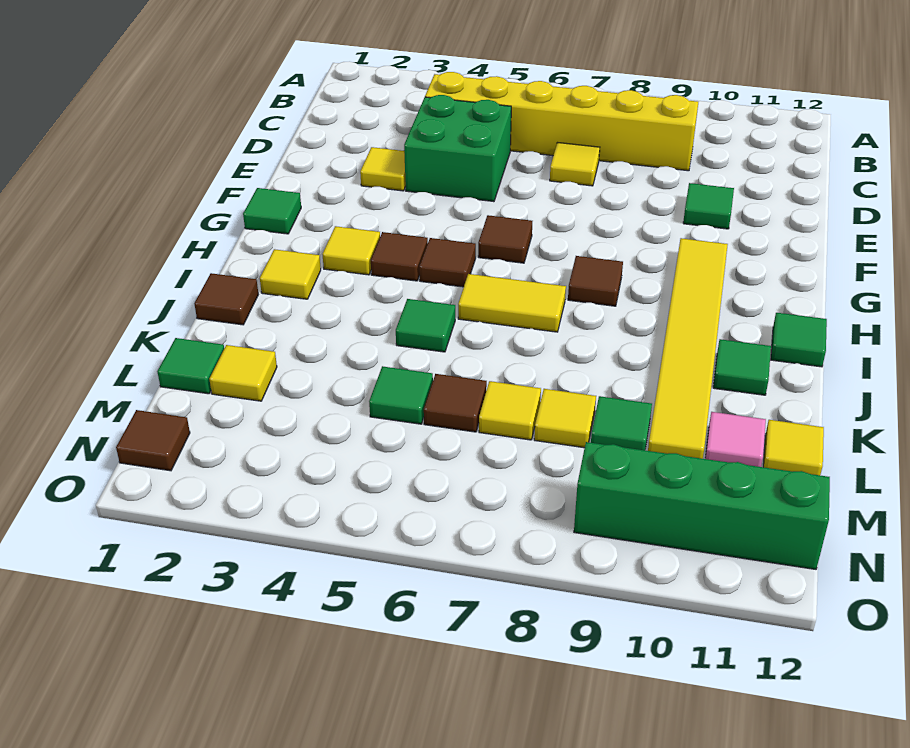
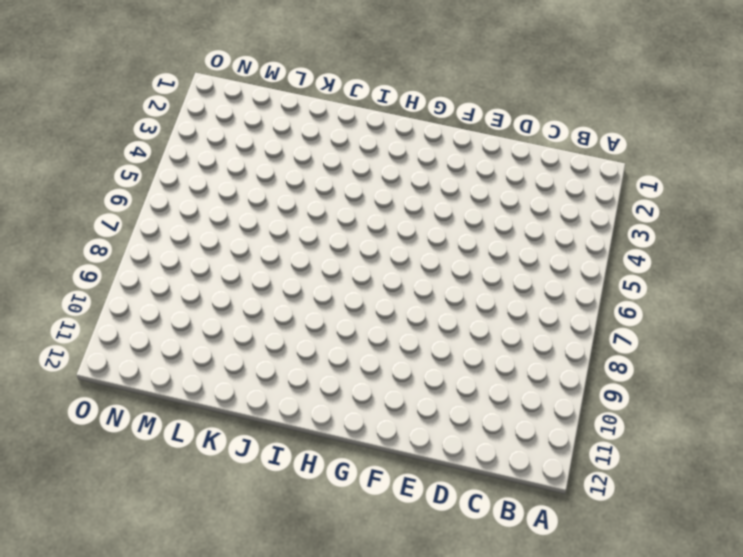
none -> yellow brick C4:C9 level 1
none -> green brick D4:E5 level 1
none -> yellow tile D7 level 1

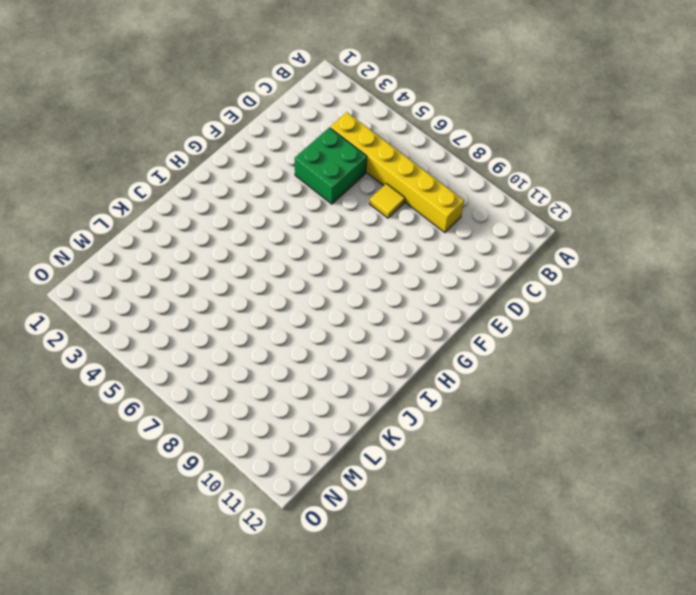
none -> yellow tile E3 level 1
none -> green tile E10 level 1
none -> green tile G1 level 1

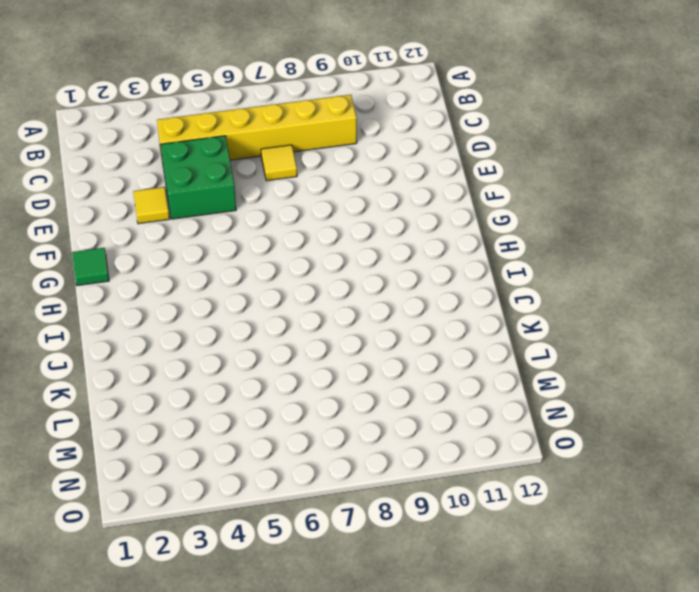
none -> green tile E10 level 1
none -> brown tile G6 level 1
none -> yellow tile G10:L10 level 1

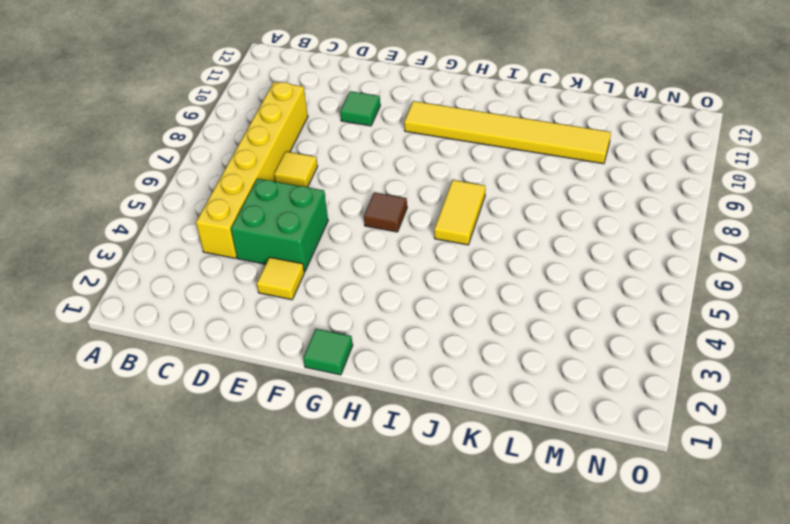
none -> yellow tile H3 level 1
none -> brown tile H4 level 1
none -> brown tile H5 level 1

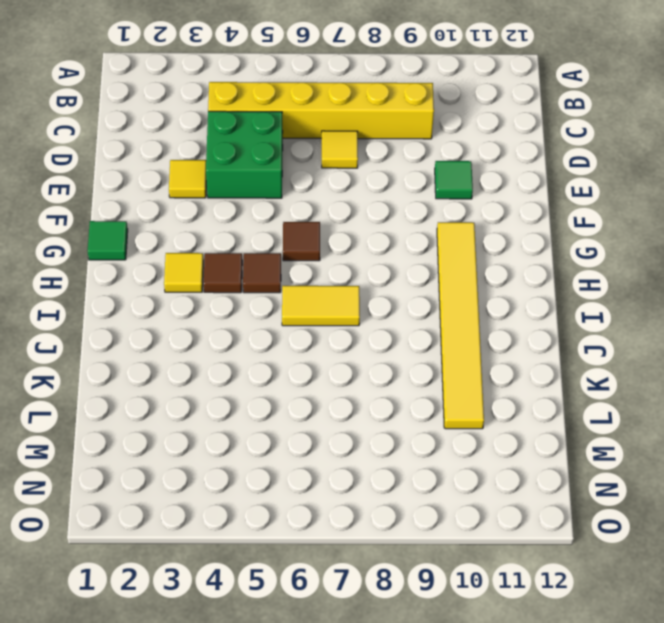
none -> brown tile H8 level 1
none -> yellow tile I2 level 1
none -> green tile I12 level 1

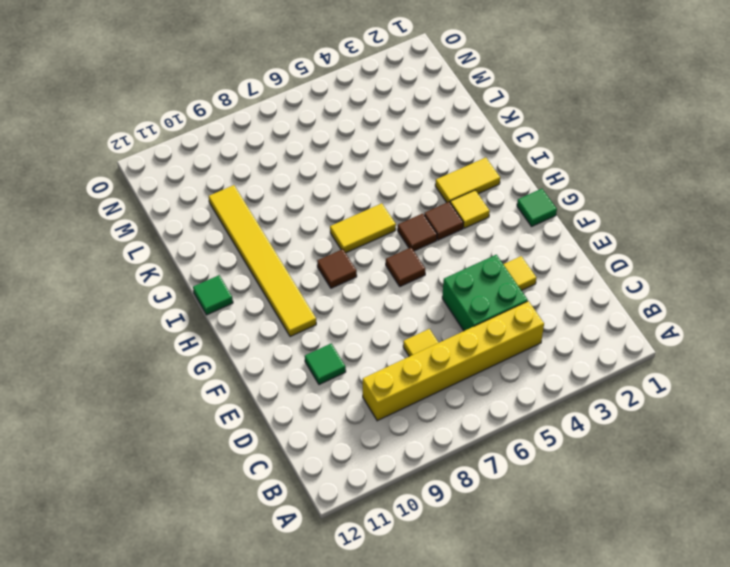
yellow tile I2:I3 level 1 -> yellow tile I2 level 1
none -> brown tile J1 level 1
none -> green tile J5 level 1
none -> green tile J11 level 1

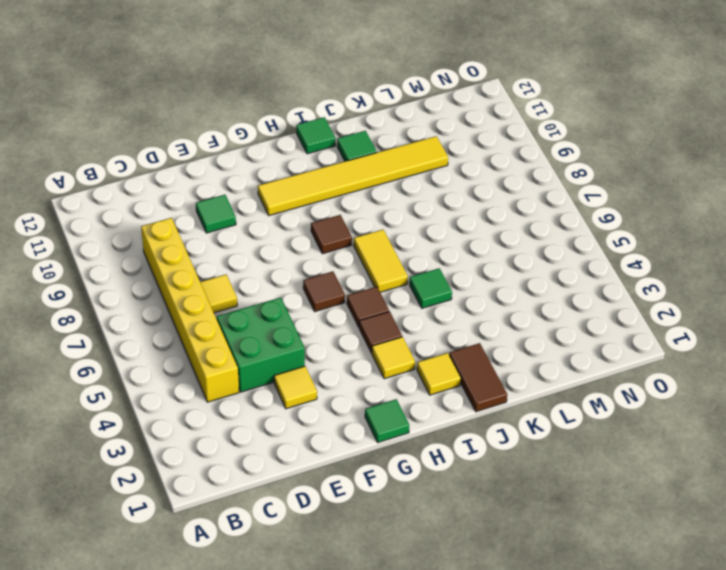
brown tile J1:J2 level 1 -> brown tile J1 level 1
none -> green tile L1 level 1
none -> yellow tile L2 level 1
none -> green tile L5 level 1

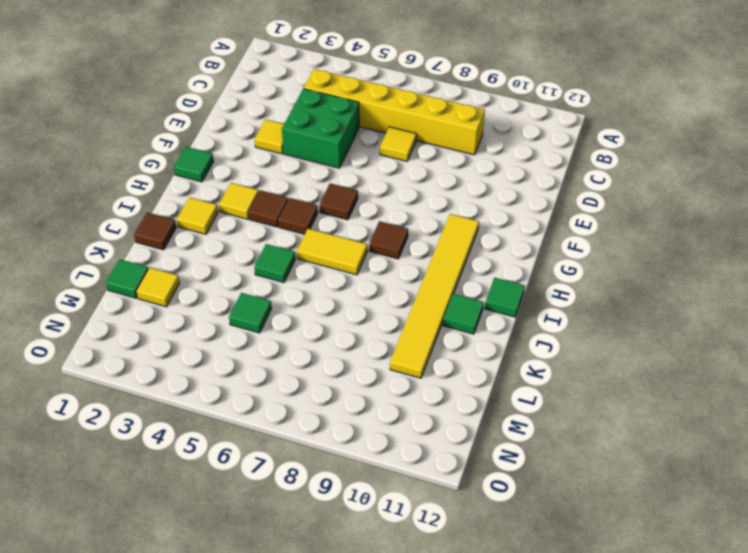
none -> green tile E10 level 1
none -> brown tile L6 level 1
none -> yellow tile L7 level 1

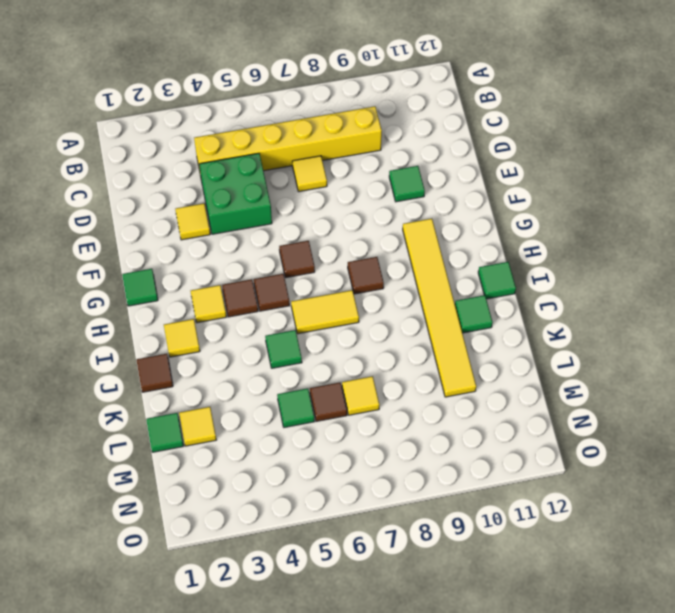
none -> yellow tile L8 level 1
none -> green tile L9 level 1
none -> pink tile L11 level 1

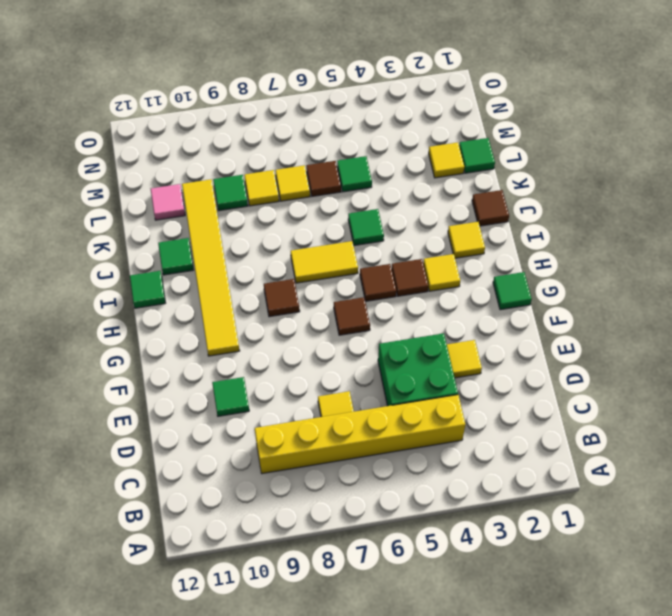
none -> yellow tile L12 level 1
none -> brown tile N1 level 1
none -> green brick N9:N12 level 1

